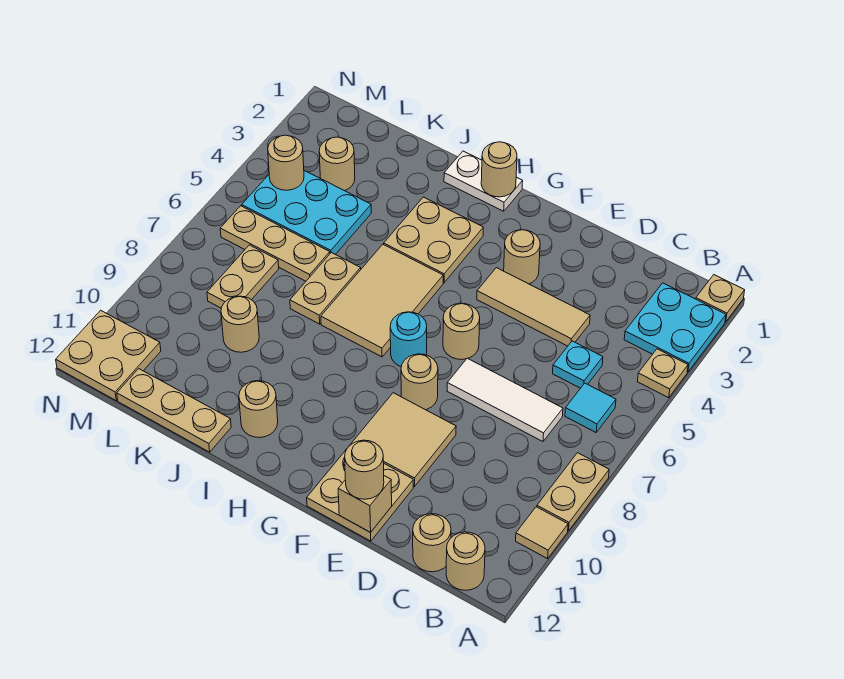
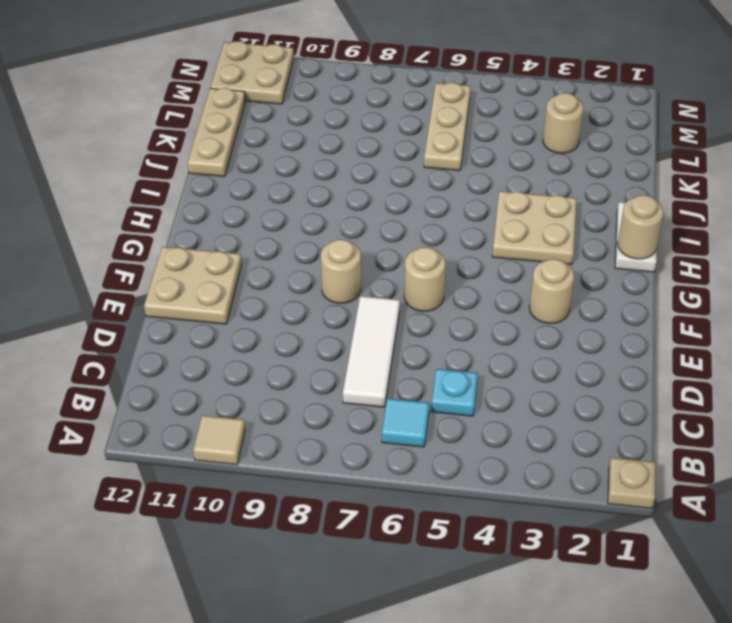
none -> cyan plate A2:B3 level 1
none -> tan plate A4 level 1
none -> tan plate A8:A9 level 1
none -> tan round brick B12 level 1

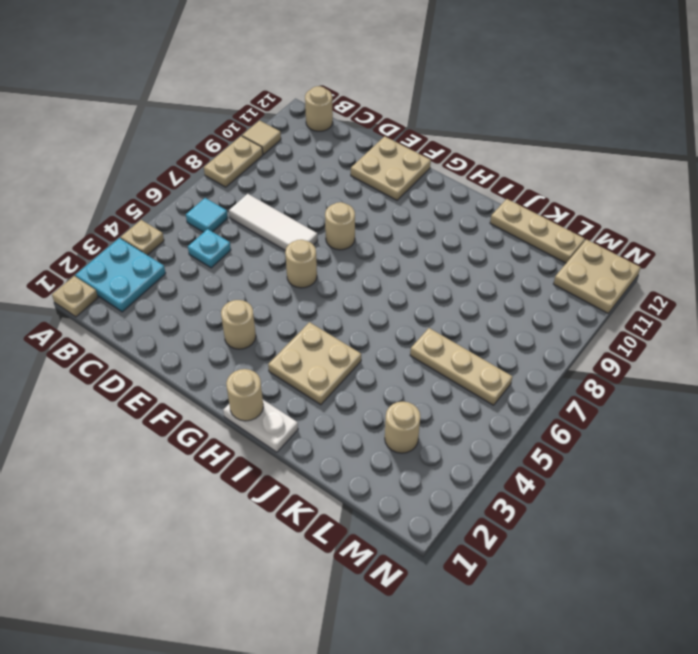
none -> tan round brick C12 level 1
none -> tan tile D4:F4 level 1
none -> tan tile E9:F10 level 1
none -> cyan round brick G7 level 1

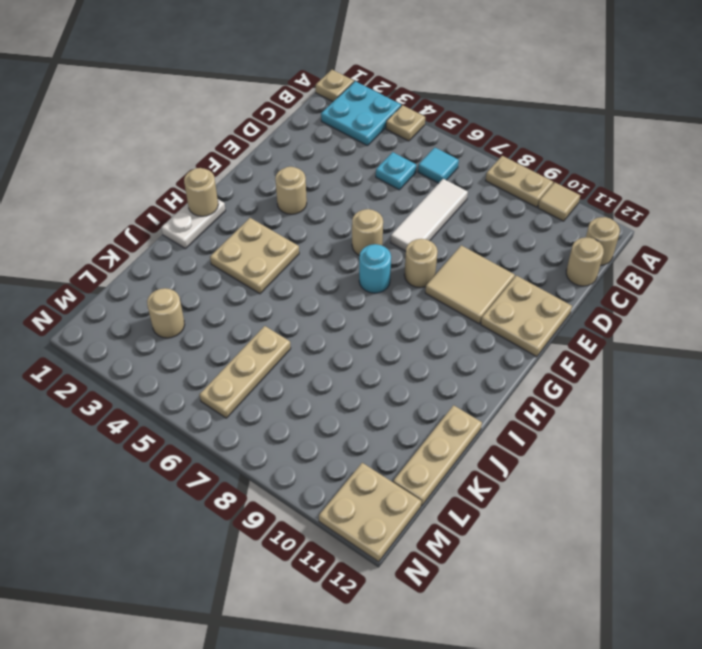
none -> tan tile D4:F4 level 1
none -> tan tile H5:I7 level 1
none -> tan round brick I11 level 1
none -> tan plate J6:J7 level 1

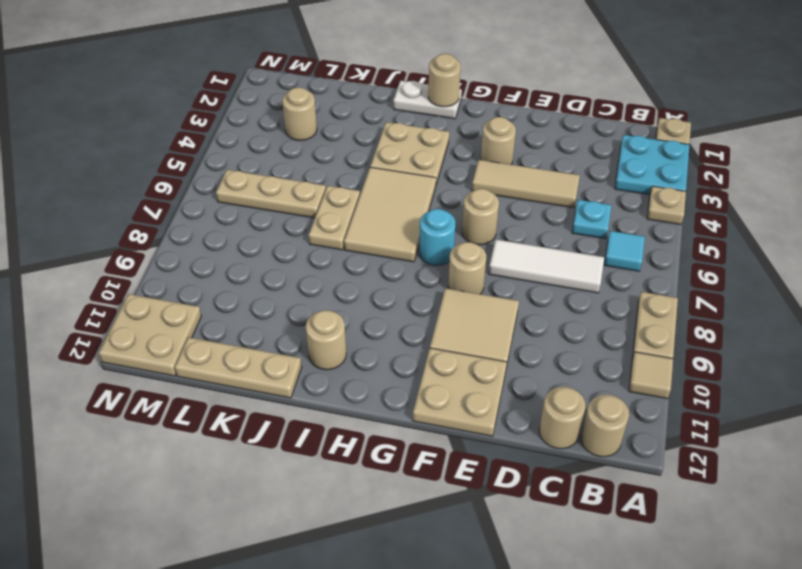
none -> cyan plate K4:M5 level 1
none -> tan round brick K9 level 1
none -> tan plate L7:L8 level 1
none -> tan brick E12 level 2

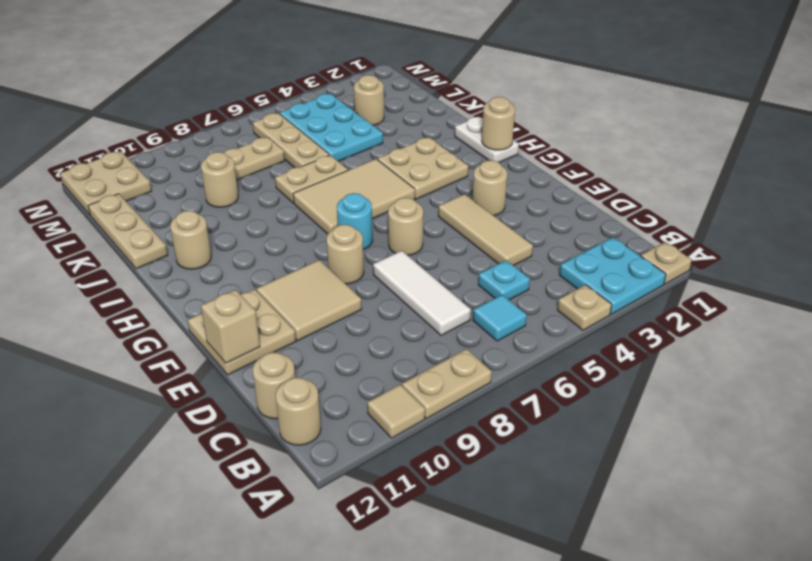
none -> tan round brick M4 level 2
none -> tan round brick E12 level 3

